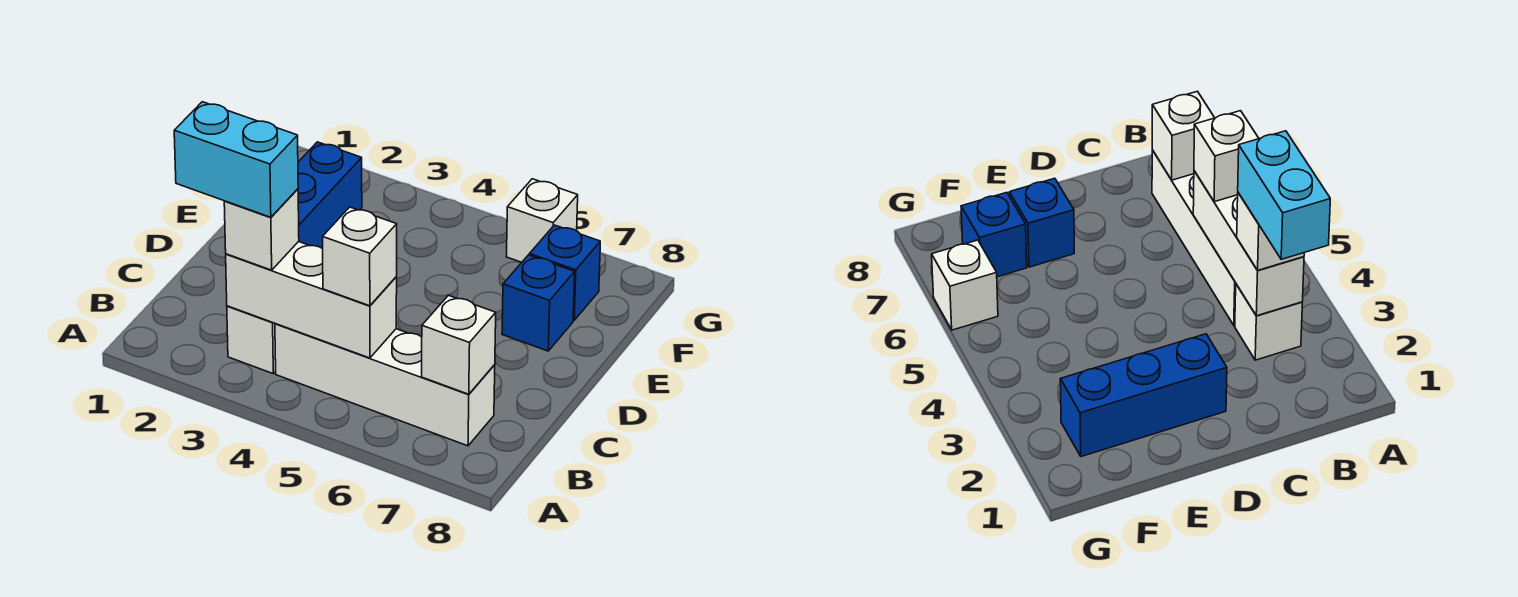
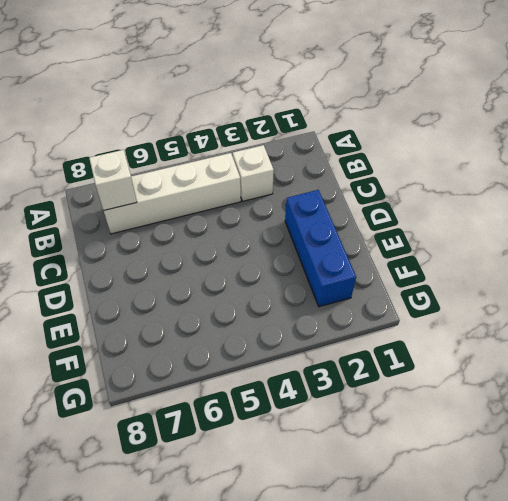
none -> blue brick E7 level 1
none -> blue brick F7 level 1

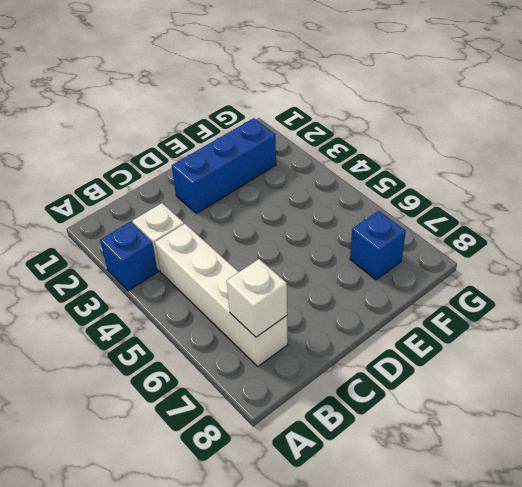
blue brick A3 level 1 -> blue brick E7 level 1
none -> white brick G6 level 1
none -> white brick B3:B5 level 2

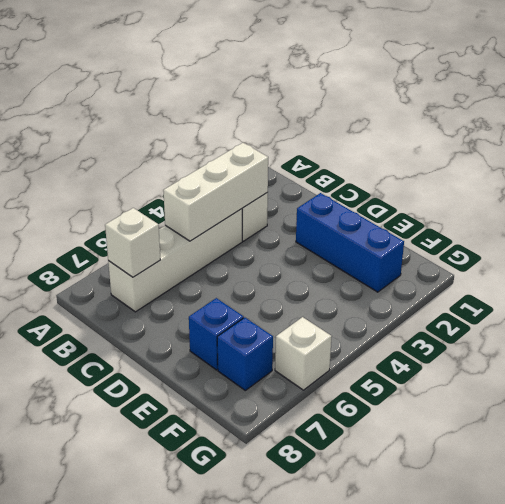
none -> white brick B3 level 3
none -> white brick B5 level 3

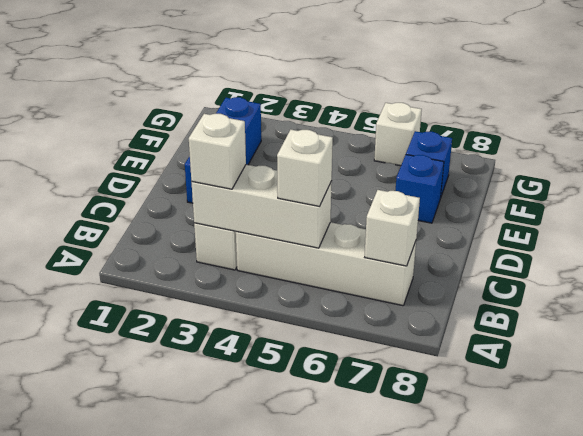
none -> cyan brick B2:B3 level 4

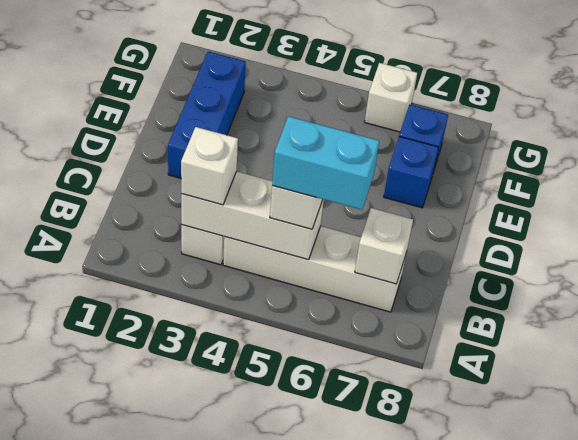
cyan brick B5:B6 level 4 -> cyan brick B2:B3 level 4

